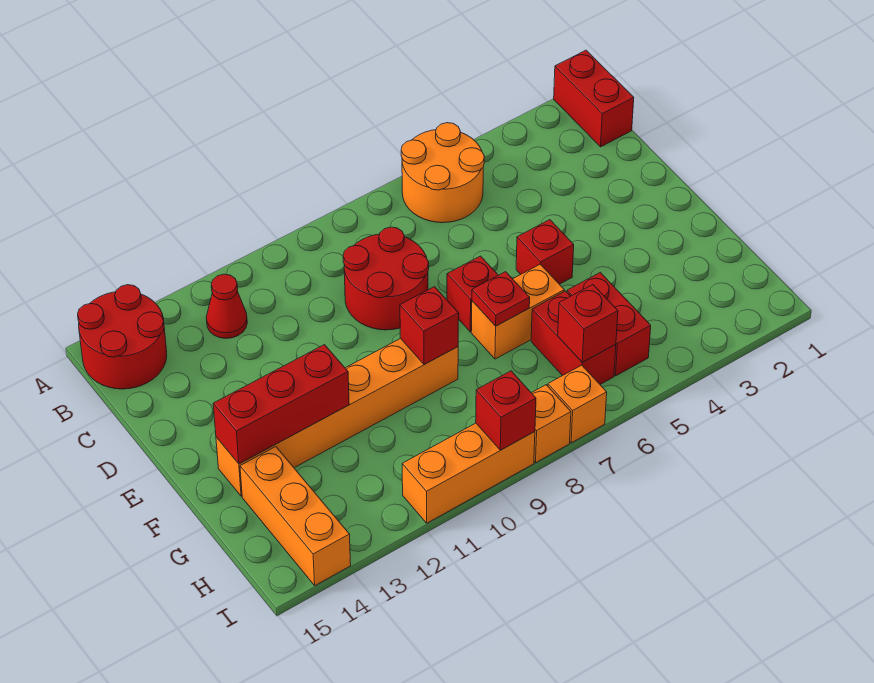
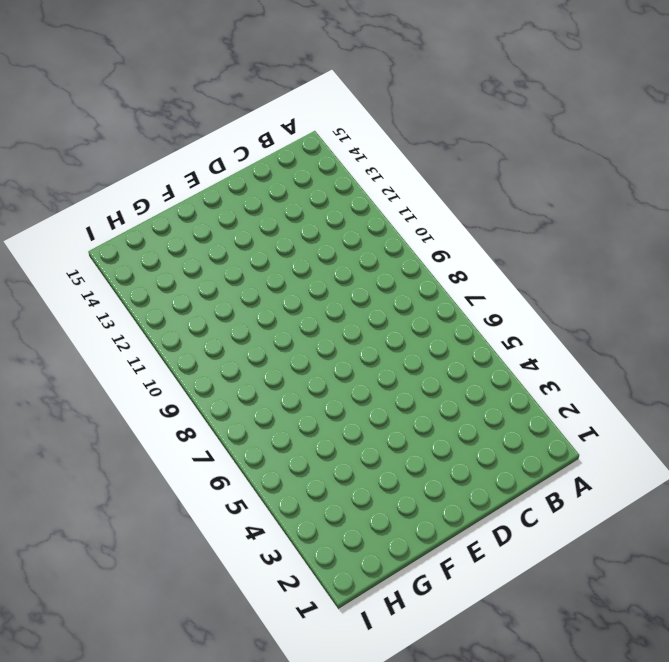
none -> red brick A1:B1 level 1
none -> orange round brick A5:B6 level 1
none -> red round brick A14:B15 level 1

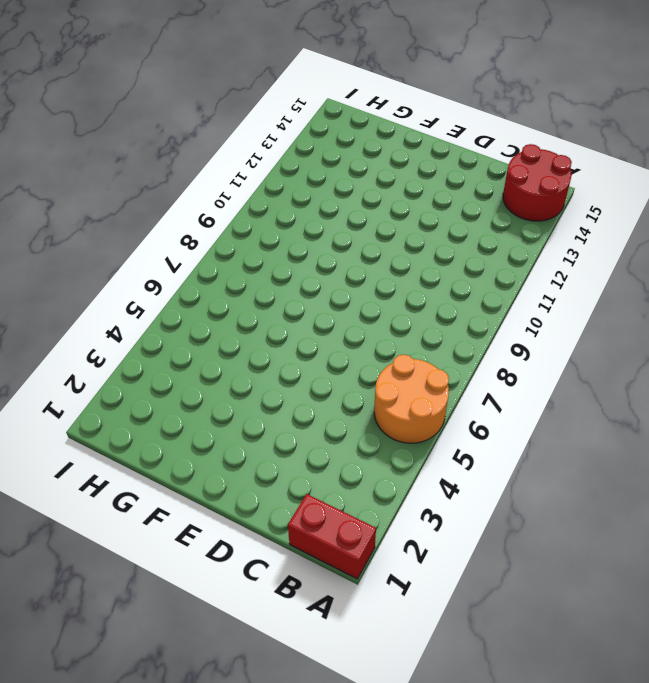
none -> red cone B12 level 1
none -> red round brick C8:D9 level 1
none -> red brick E5 level 1

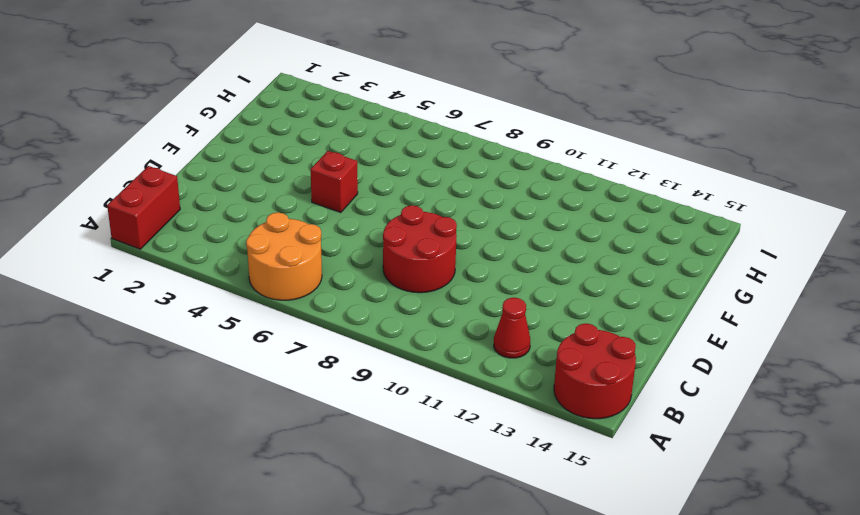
none -> red brick E7 level 1
none -> orange brick F6:F7 level 1
none -> orange brick F9:F14 level 1

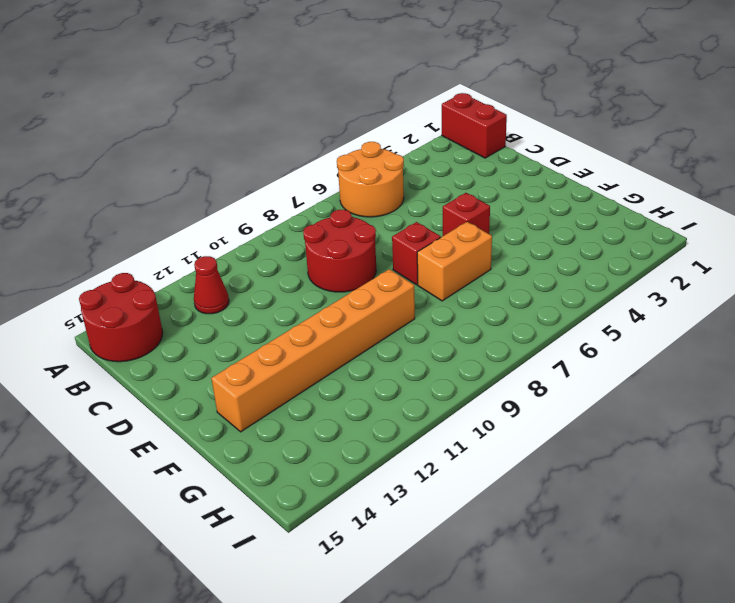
none -> red brick G5:H5 level 1
none -> red brick G6:H6 level 1
none -> orange brick G14:I14 level 1

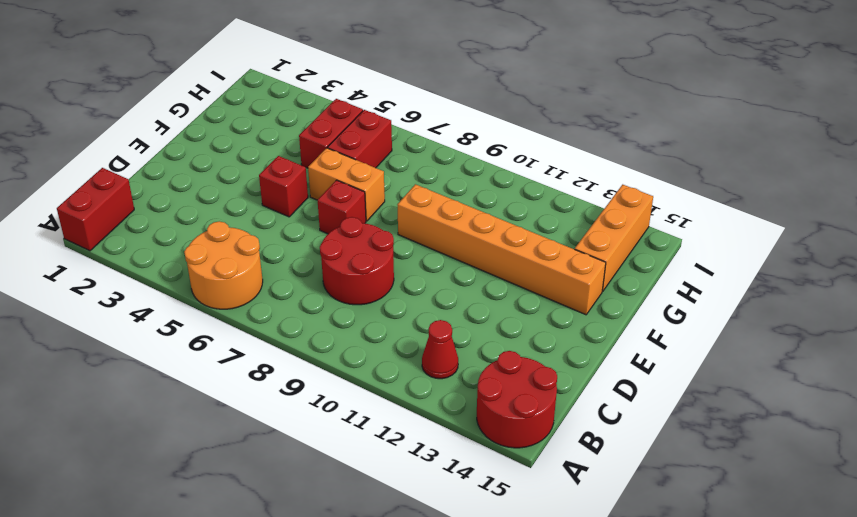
none -> orange brick I7 level 1
none -> orange brick I8 level 1
none -> orange brick I9:I11 level 1

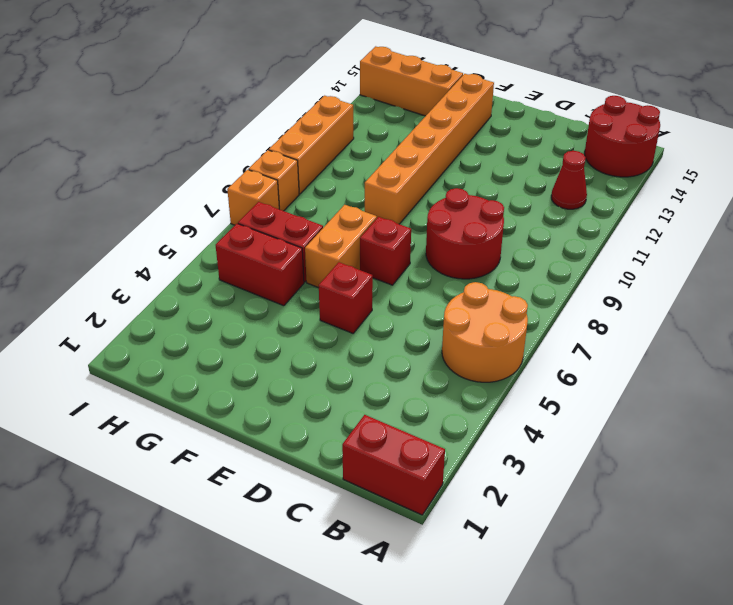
none -> red plate F7 level 2
none -> red brick F9 level 2
none -> red brick F12:F14 level 2

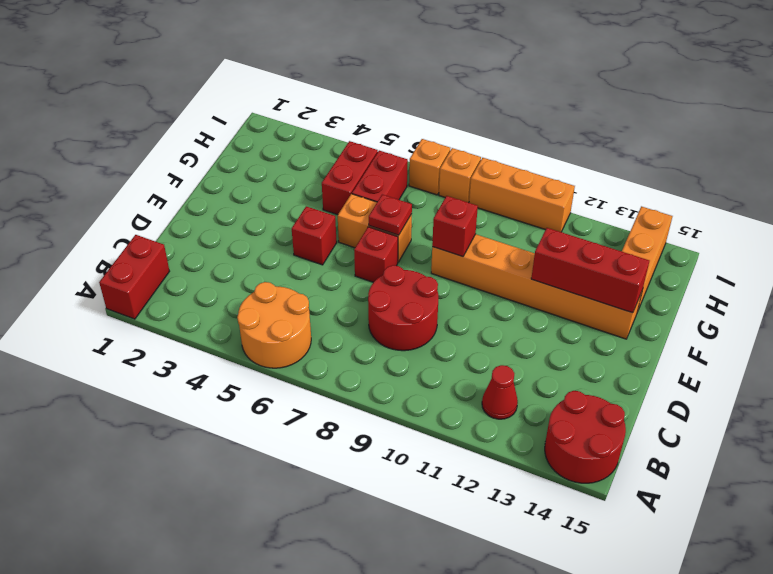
none -> red brick H6 level 2
none -> red brick I9 level 2

